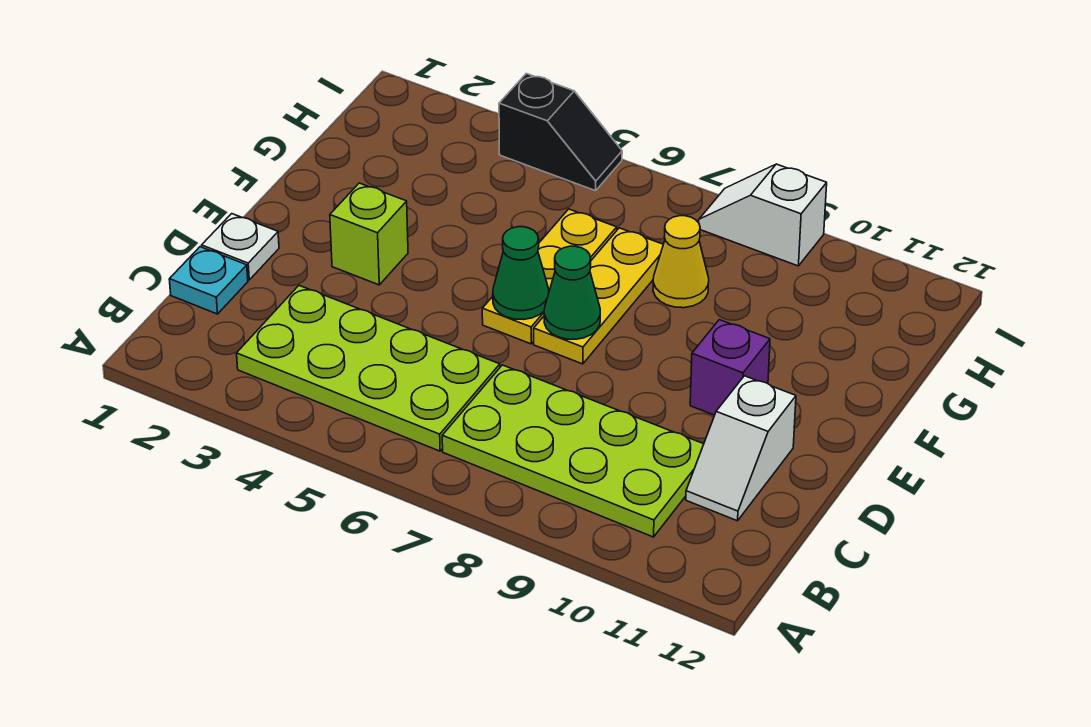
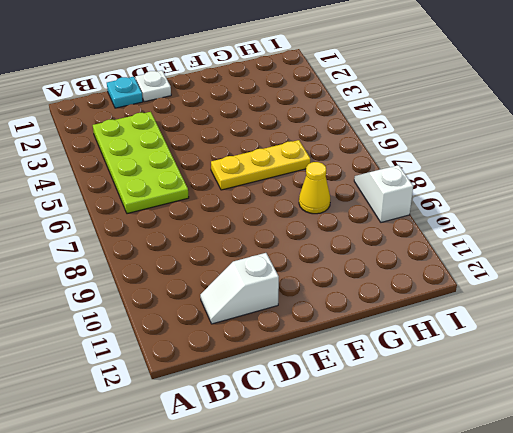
none -> lime plate B7:C10 level 1
none -> lime brick E3 level 1
none -> yellow plate E7:G7 level 1

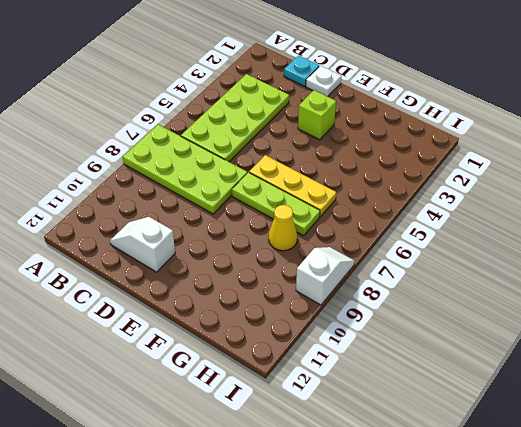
lime plate A7:D8 level 1 -> lime plate B7:C10 level 1
lime plate E7:G7 level 1 -> yellow plate E7:G7 level 1
none -> purple brick E10 level 1
none -> black slope I4:I5 level 1 top 4
none -> green cone E6 level 2

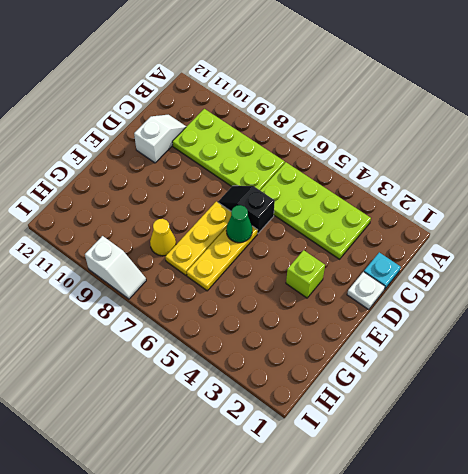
black slope D6:D7 level 1 top 6 -> black slope I4:I5 level 1 top 4
none -> purple brick E10 level 1
none -> green cone E7 level 2

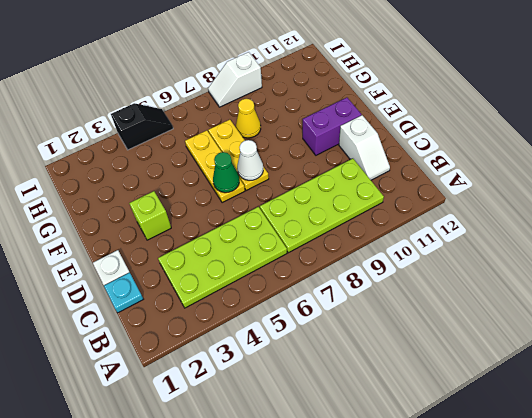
white cone E7 level 2 -> green cone E7 level 2
purple brick E10:E11 level 1 -> purple brick E10 level 1

